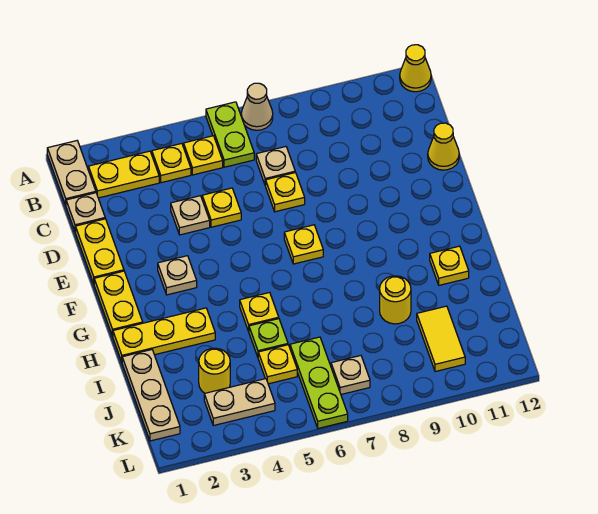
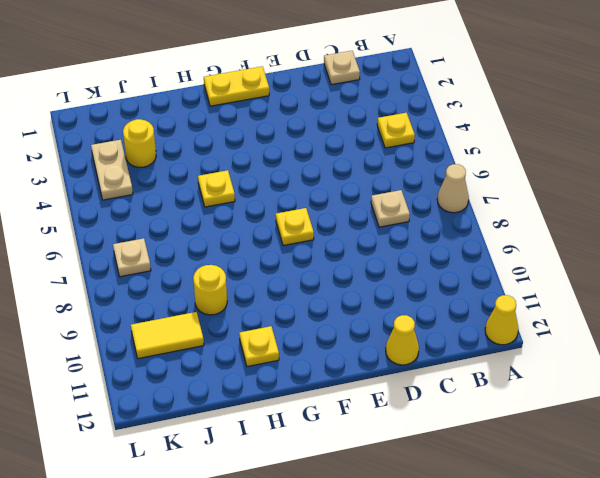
none -> tan plate A1:B1 level 1
none -> lime plate A6:B6 level 1
none -> yellow plate B2:B3 level 1

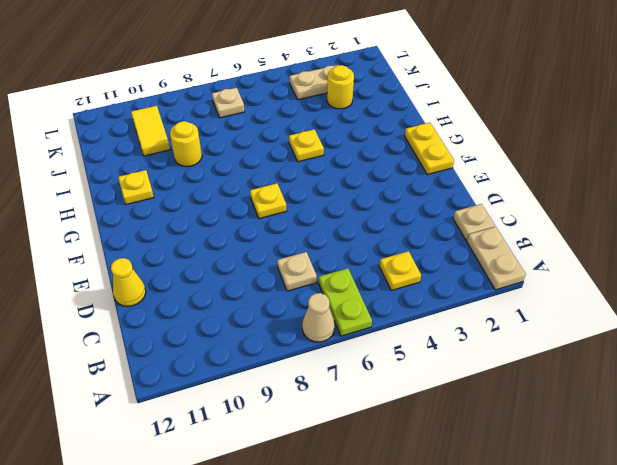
none -> yellow cone A12 level 1
none -> yellow plate B2:B3 level 1
none -> yellow plate B5 level 1

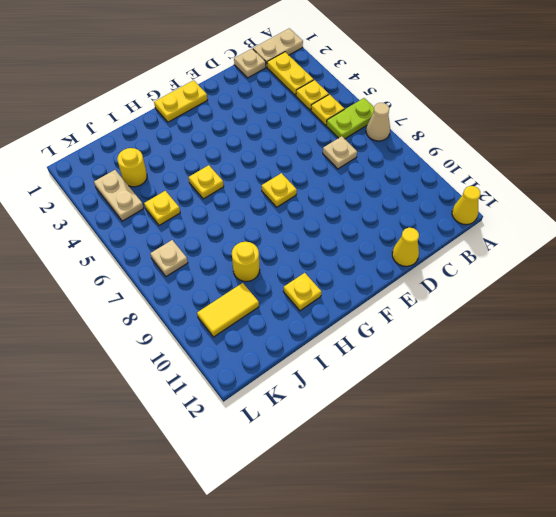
none -> yellow plate D1:E1 level 1
none -> tan plate D4 level 1
none -> yellow plate D5 level 1

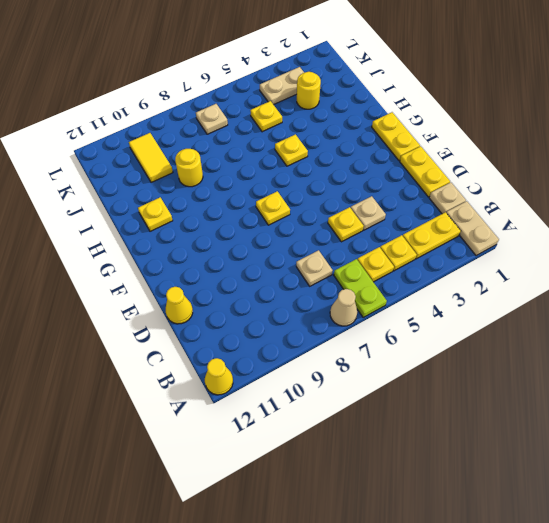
none -> yellow plate D7 level 1
none -> tan plate F3 level 1
none -> yellow plate H1:H3 level 1

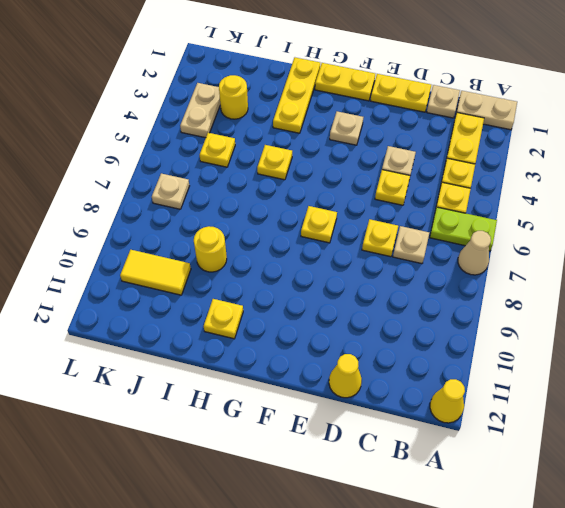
none -> tan plate I1:K1 level 1
none -> lime plate I5 level 1
none -> lime plate J6:L6 level 1

